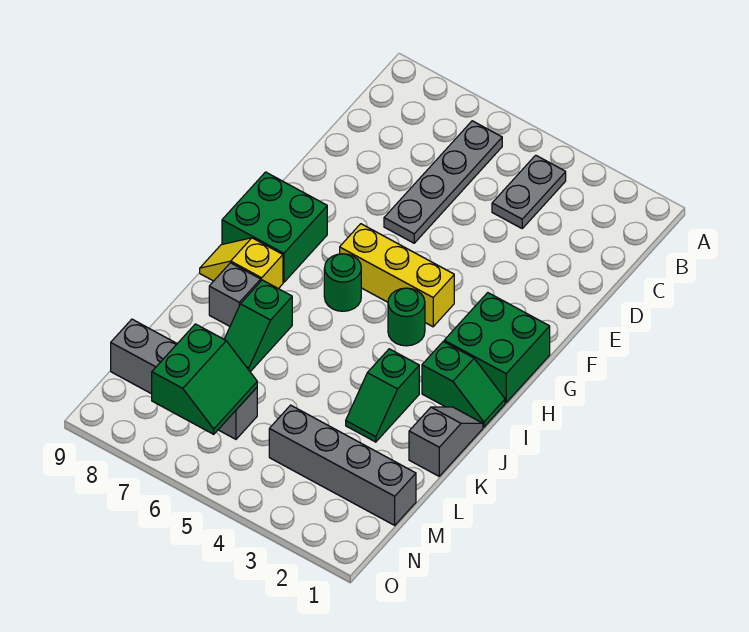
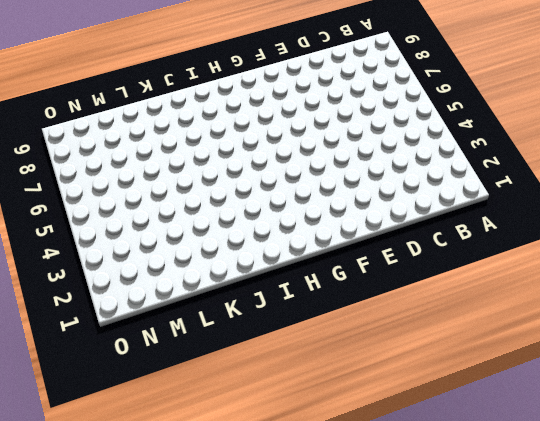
none -> grey plate B4:C4 level 1
none -> grey plate B6:E6 level 1
none -> green brick G1:H2 level 1

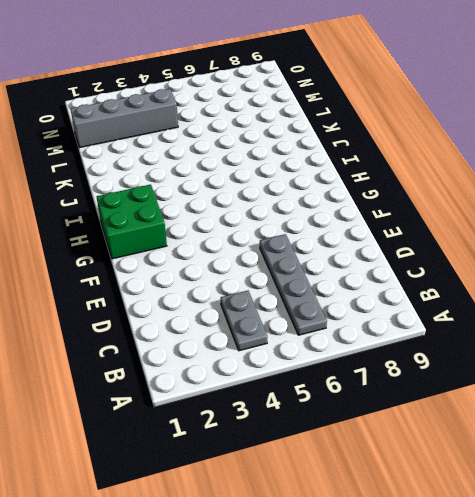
none -> yellow brick G4:G6 level 1
none -> green brick G8:H9 level 1
none -> green round brick H4 level 1

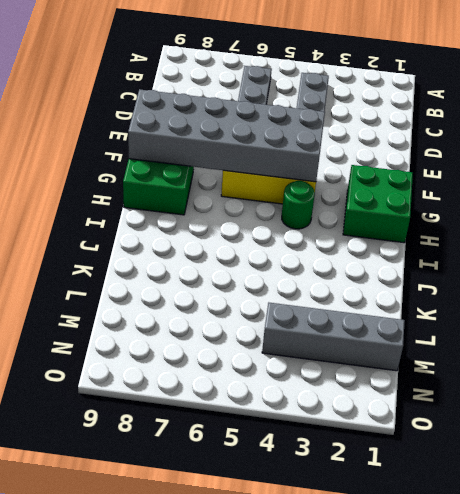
grey brick F4:G9 level 2 -> none
none -> green round brick H6 level 1
none -> green slope I1:I2 level 1 top 2
none -> yellow slope I8:I9 level 1 top 8

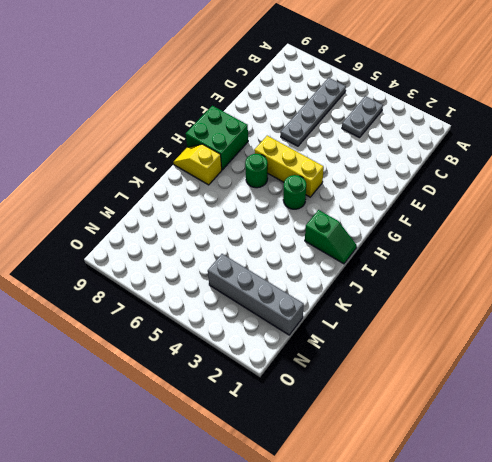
none -> green brick G1:H2 level 1
none -> grey slope J1:K1 level 1 top K
none -> green slope J3:K3 level 1 top J

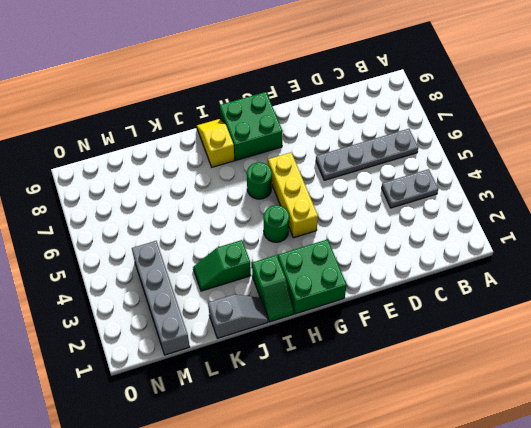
none -> green slope J7:K7 level 1 top J
none -> grey brick J8 level 1
none -> grey brick M6:M9 level 1

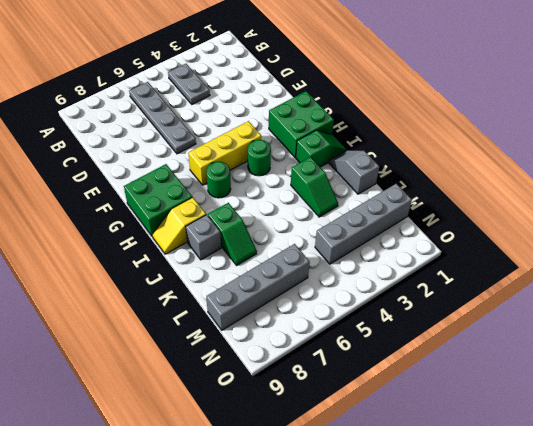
none -> green slope M6:N7 level 2 top 7

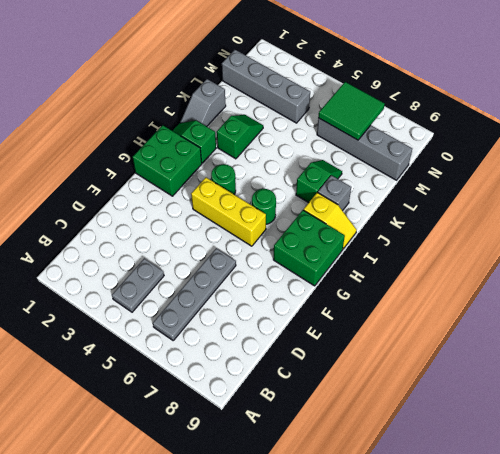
green tile M6:N7 level 2 -> green slope M6:N7 level 2 top 7

